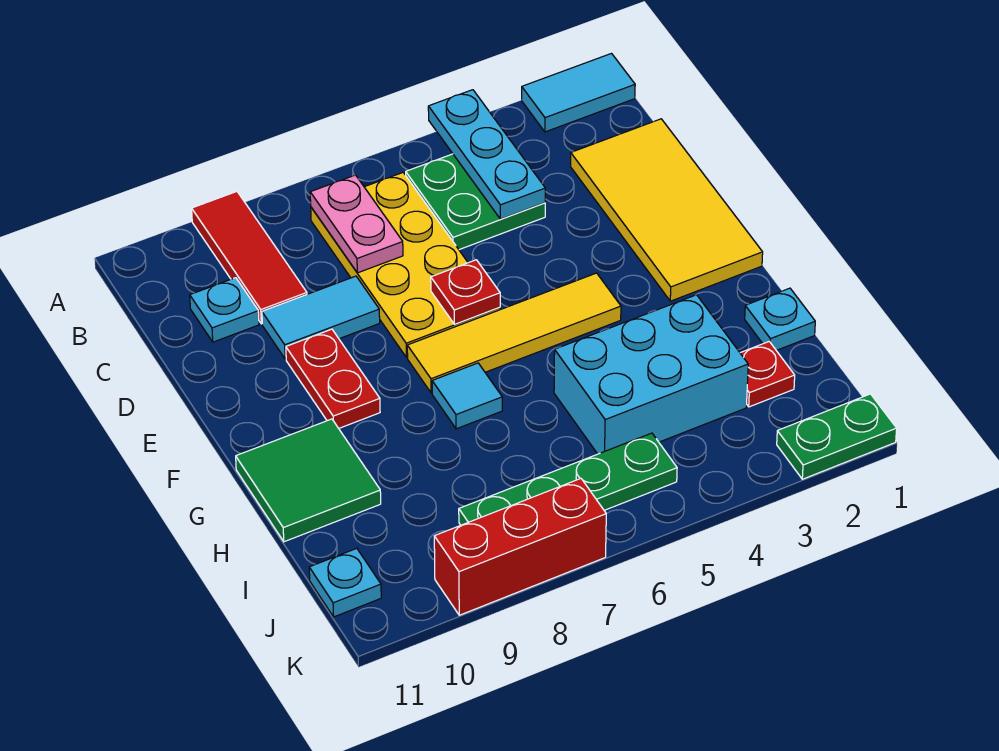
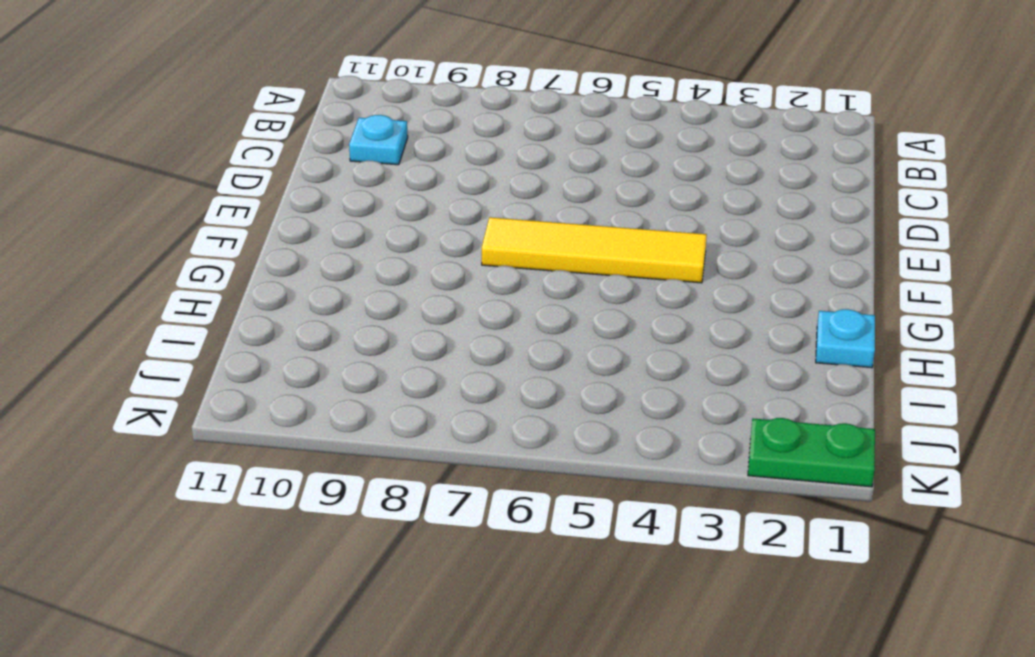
none -> cyan tile A1:A2 level 1
none -> red tile A9:C9 level 1
none -> green plate B4:C5 level 1

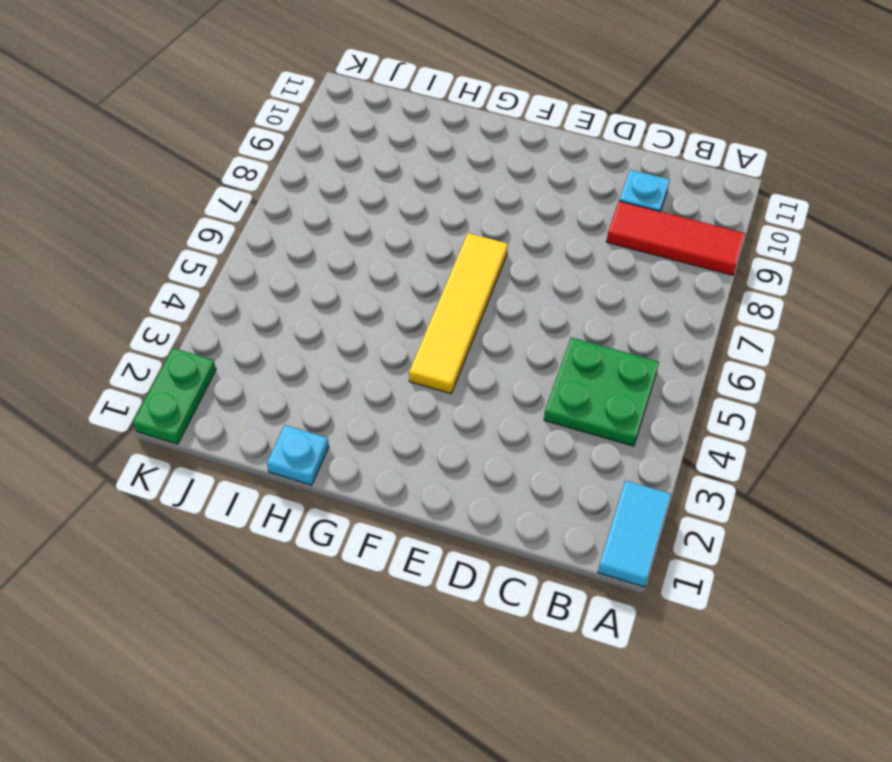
none -> yellow plate B6:E7 level 1
none -> yellow tile C1:F2 level 1
none -> cyan tile D8:D9 level 1

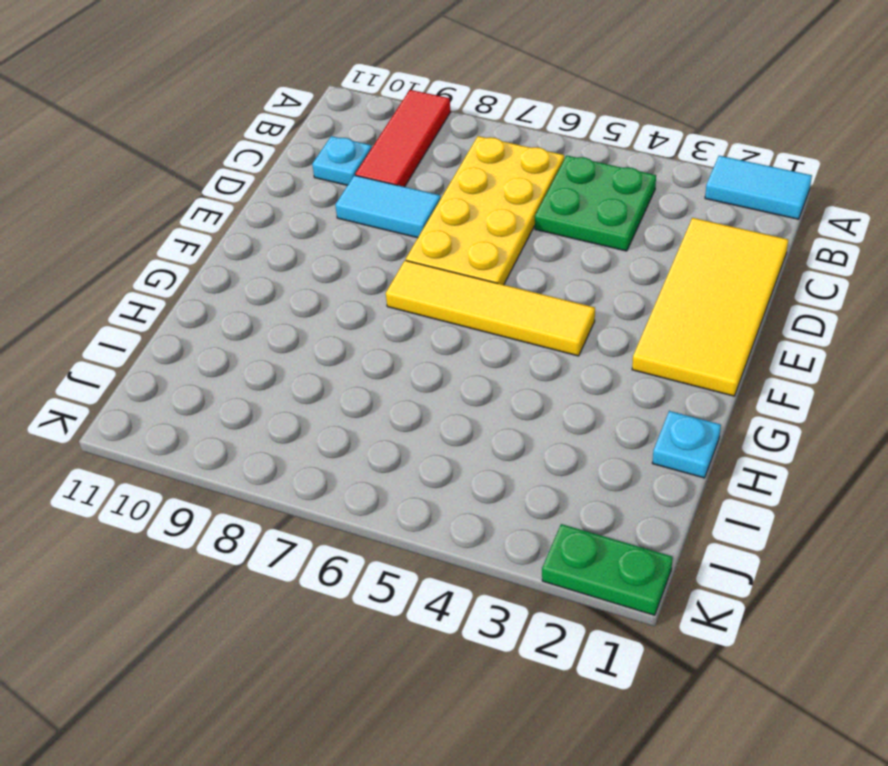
none -> red plate E9:F9 level 1
none -> cyan tile G7 level 1
none -> green tile G10:H11 level 1

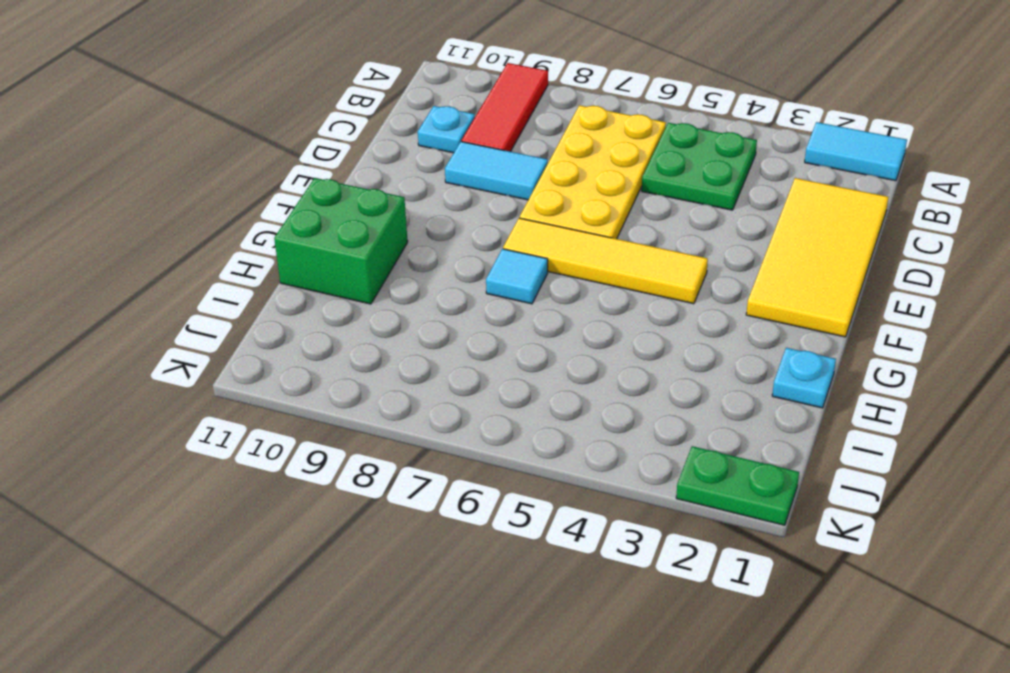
green brick G10:H11 level 1 -> green tile G10:H11 level 1
none -> red plate E9:F9 level 1
none -> cyan brick H3:I5 level 1
none -> red plate I2 level 1

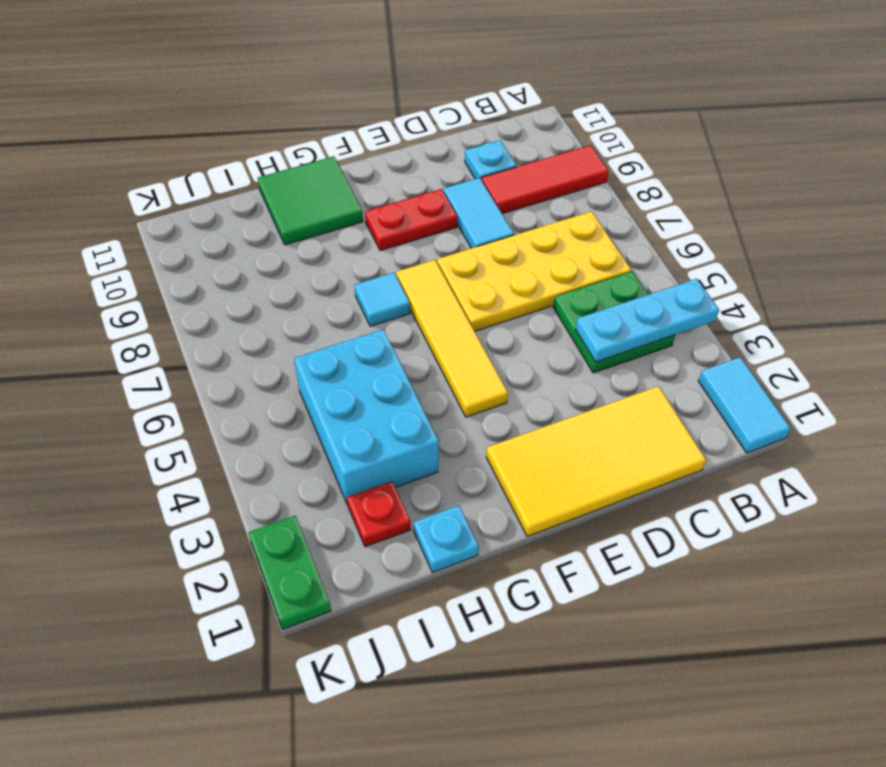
none -> green plate J5:J8 level 1
none -> cyan plate J11 level 1
none -> red brick K7:K9 level 1

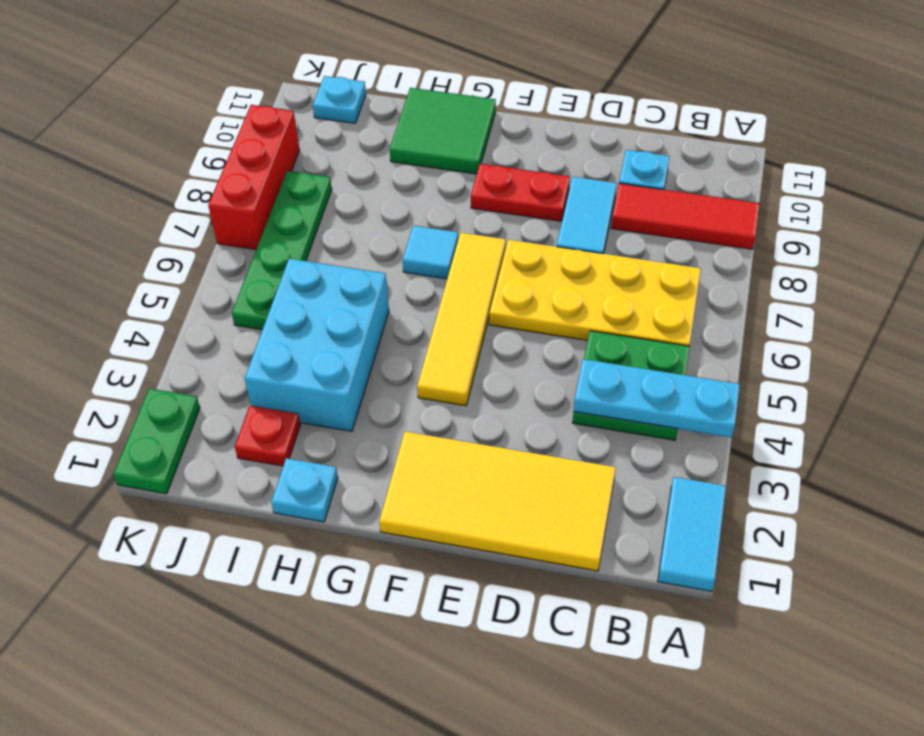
none -> pink plate B7:C7 level 2
none -> red plate E6 level 2

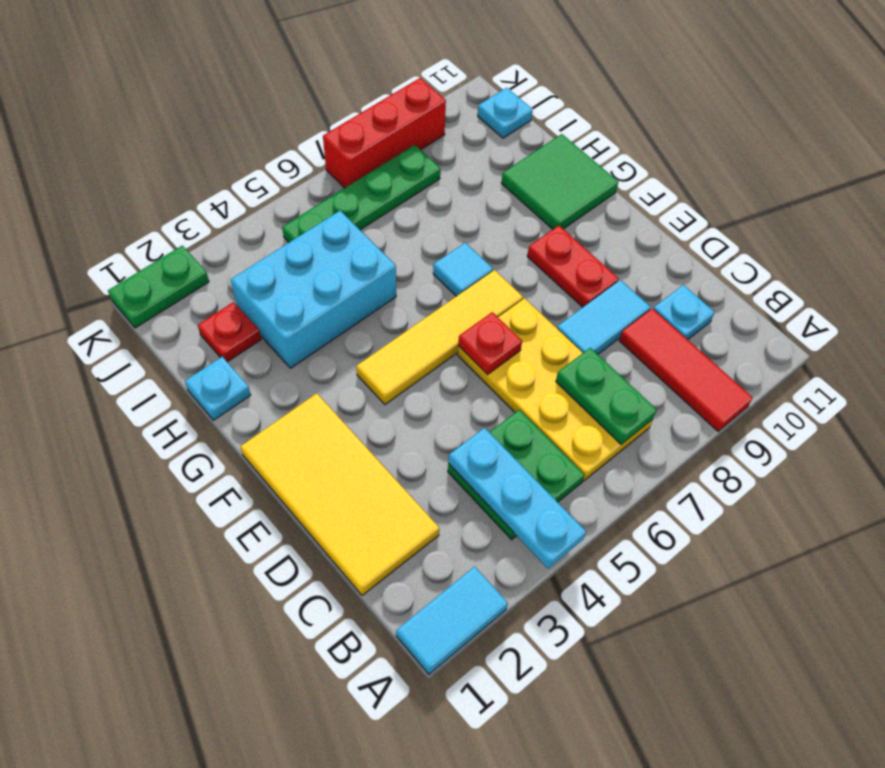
green plate B7:C7 level 2 -> pink plate B7:C7 level 2

